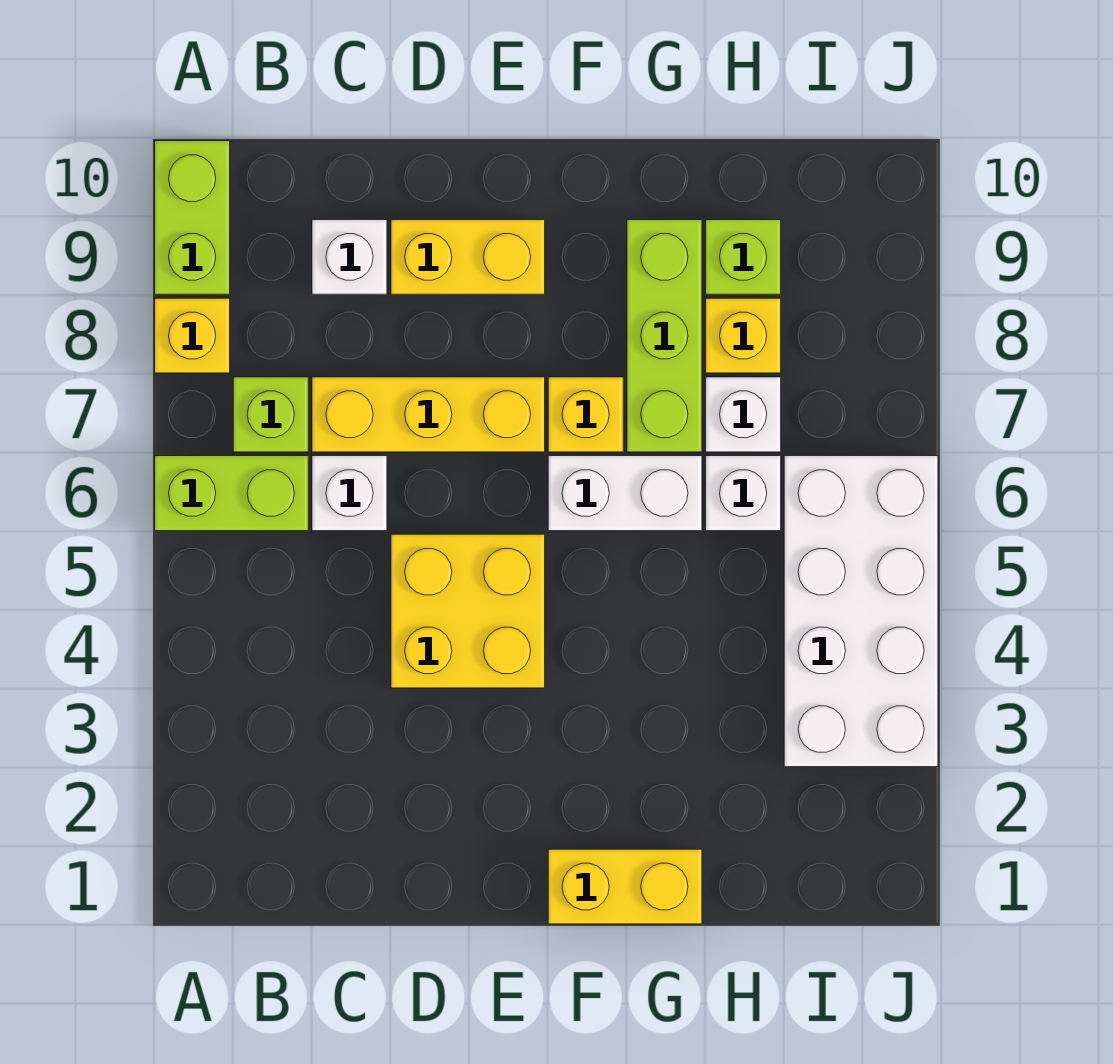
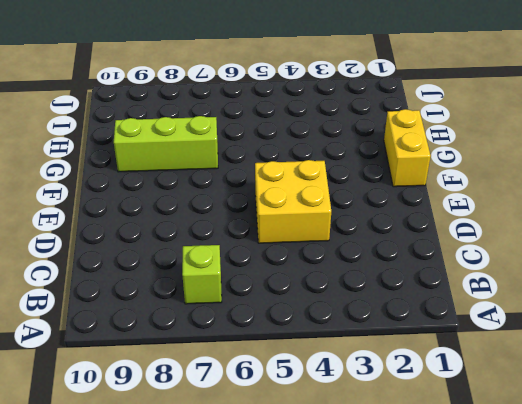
none -> lime brick A6:B6 level 1
none -> yellow brick A8 level 1
none -> lime brick A9:A10 level 1

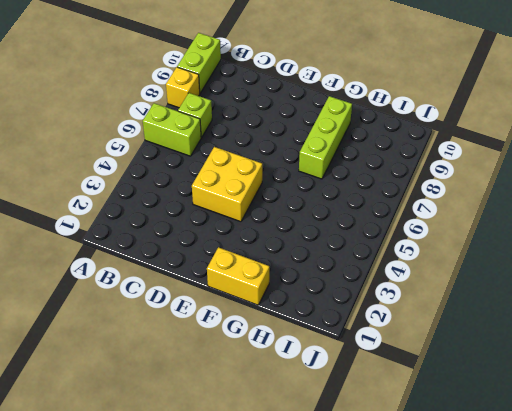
none -> white brick C6 level 1
none -> yellow brick C7:E7 level 1
none -> white brick C9 level 1

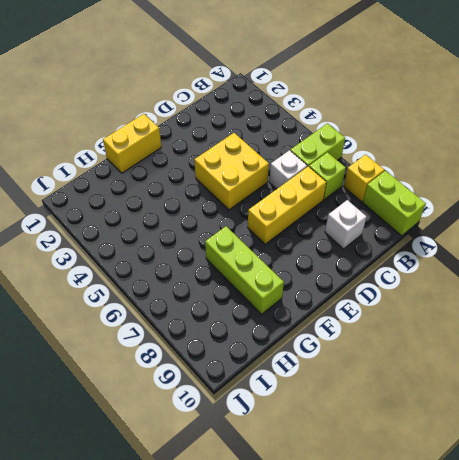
none -> yellow brick D9:E9 level 1
none -> white brick F6:G6 level 1
none -> yellow brick F7 level 1

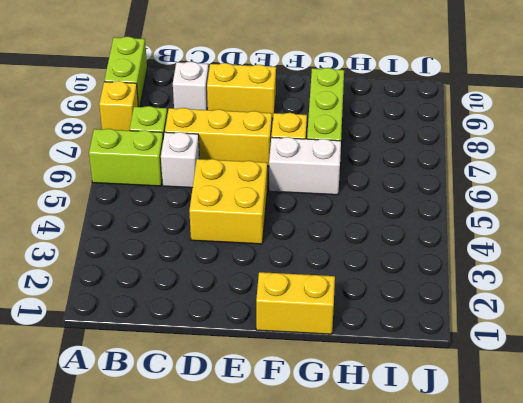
none -> white brick H6 level 1
none -> white brick H7 level 1
none -> yellow brick H8 level 1

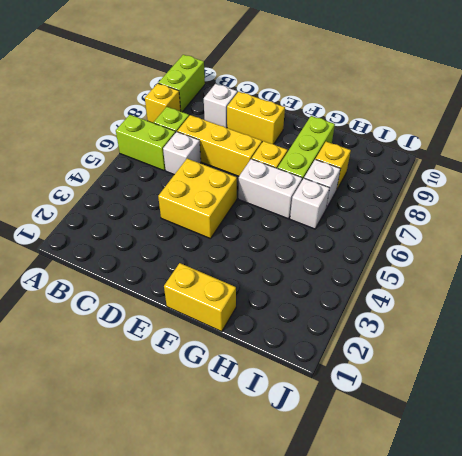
none -> lime brick H9 level 1
none -> white brick I3:J6 level 1

